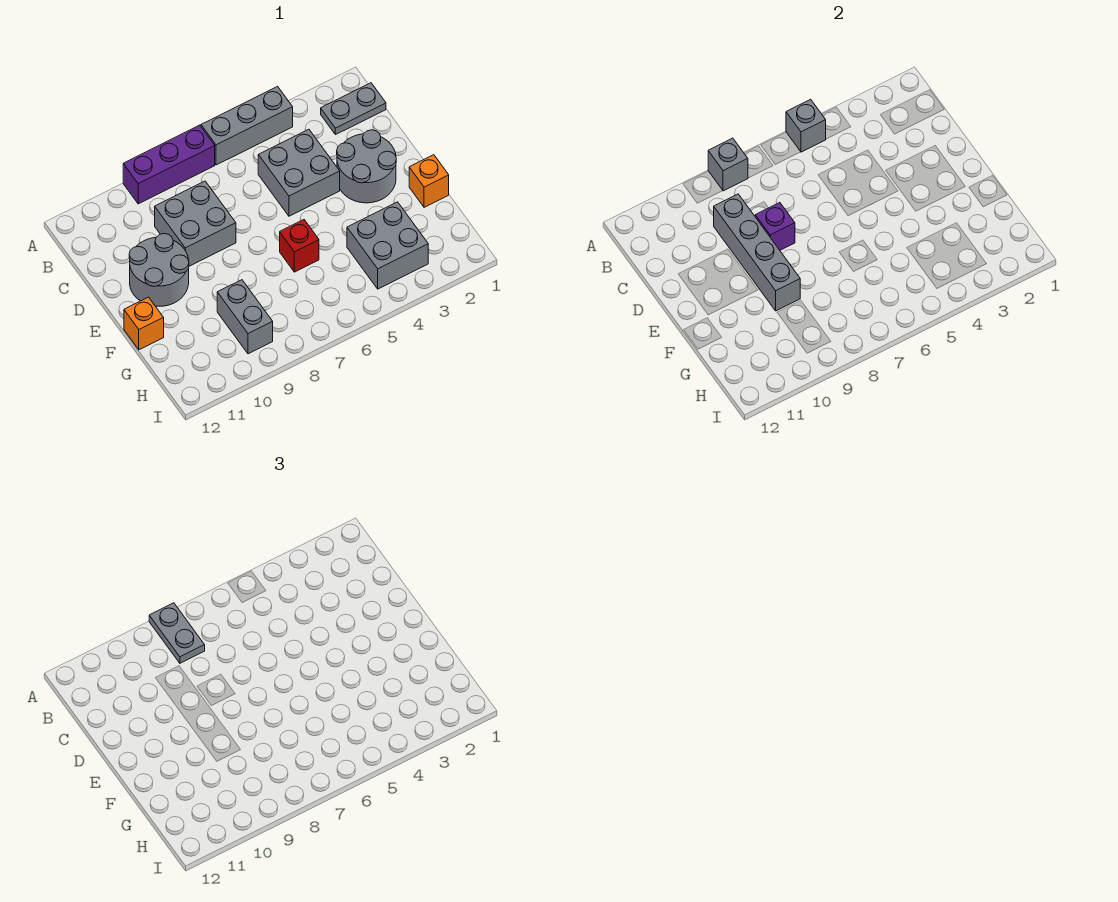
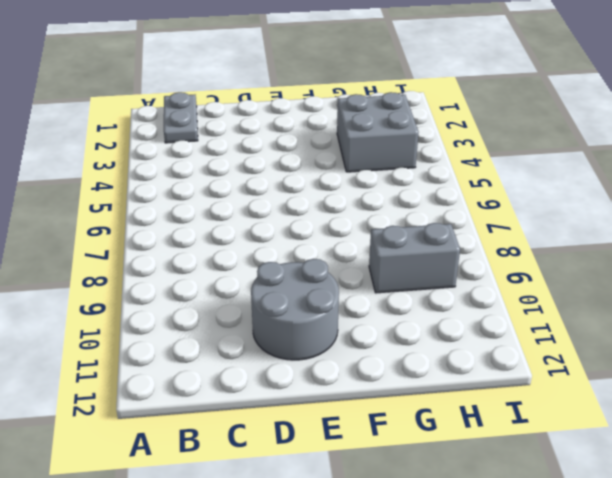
none -> grey brick A4:A6 level 1
none -> purple brick A7:A9 level 1
none -> grey brick C4:D5 level 1

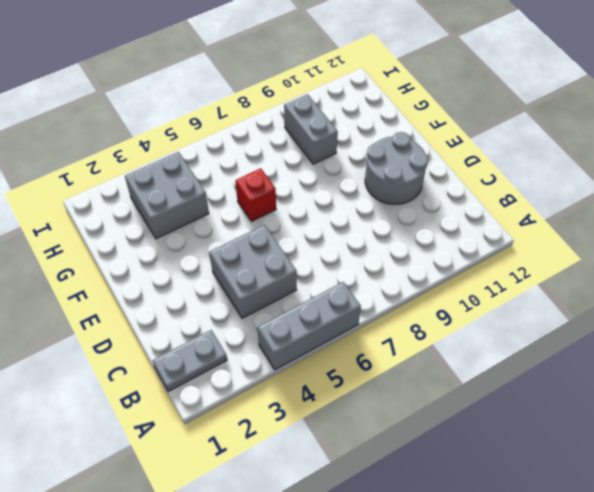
none -> purple brick A7:A9 level 1
none -> grey brick C8:D9 level 1
none -> grey round brick D2:E3 level 1

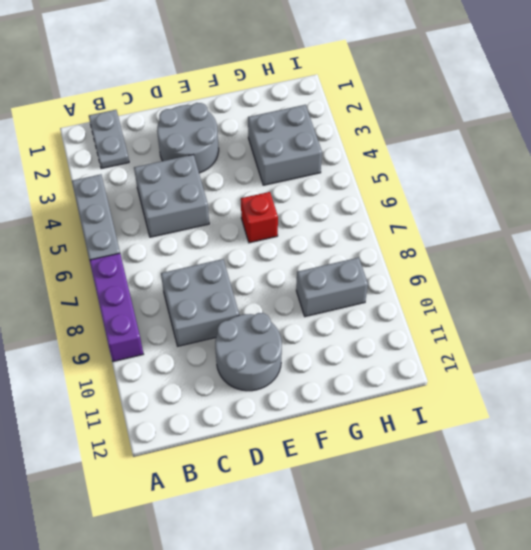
none -> orange brick F1 level 1
none -> orange brick F12 level 1
none -> grey brick A5 level 2

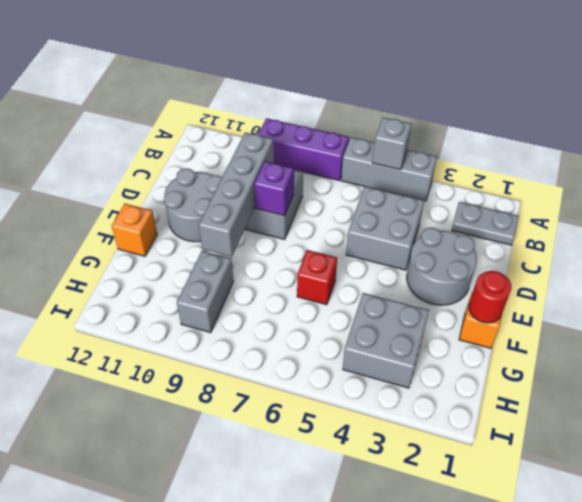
red round brick F1 level 2 -> none
none -> grey brick A8 level 2
none -> grey plate A8:B8 level 3

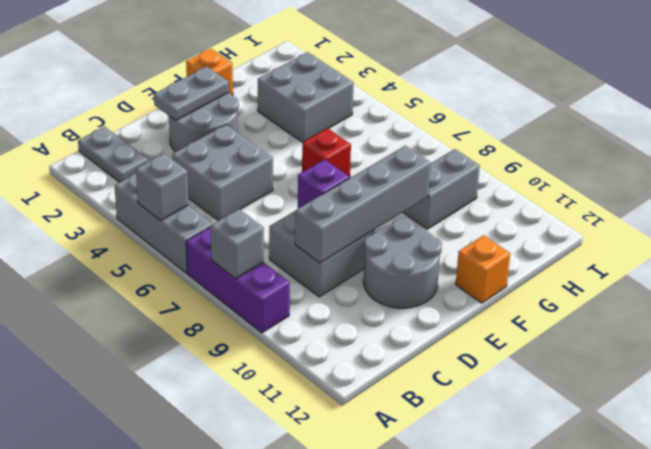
grey plate D2:E2 level 2 -> grey plate A8:B8 level 3

